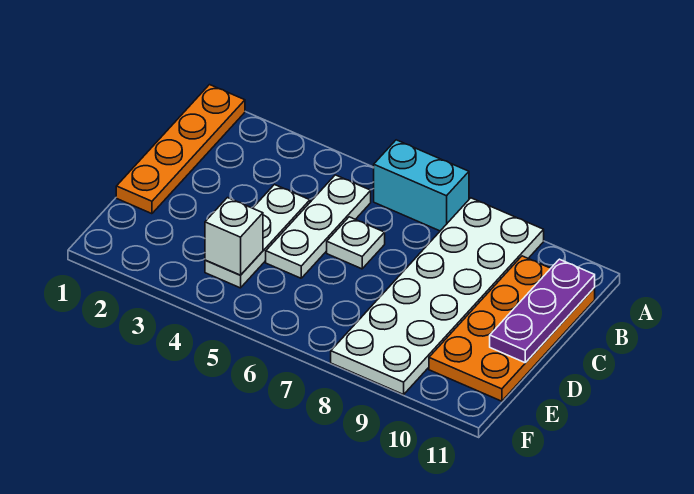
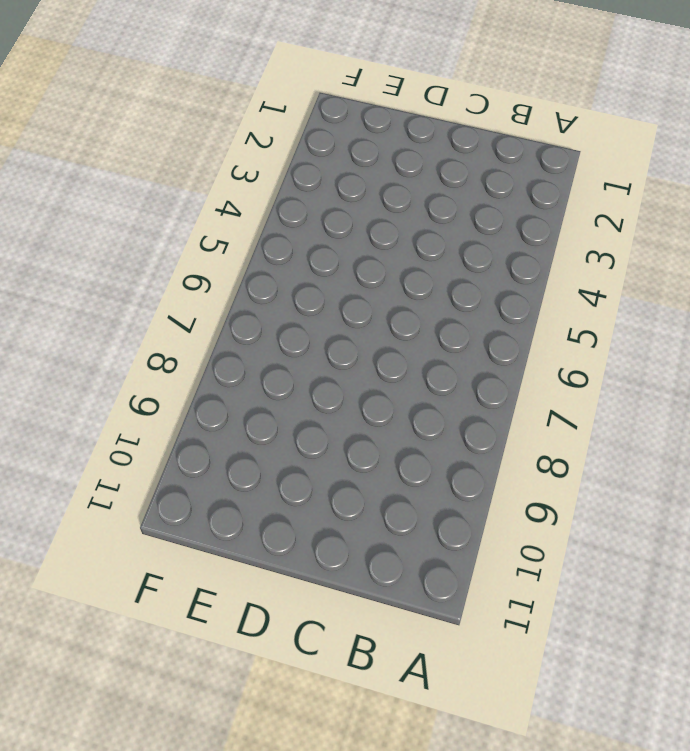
none -> orange plate A1:D1 level 1
none -> cyan brick A6:A7 level 1

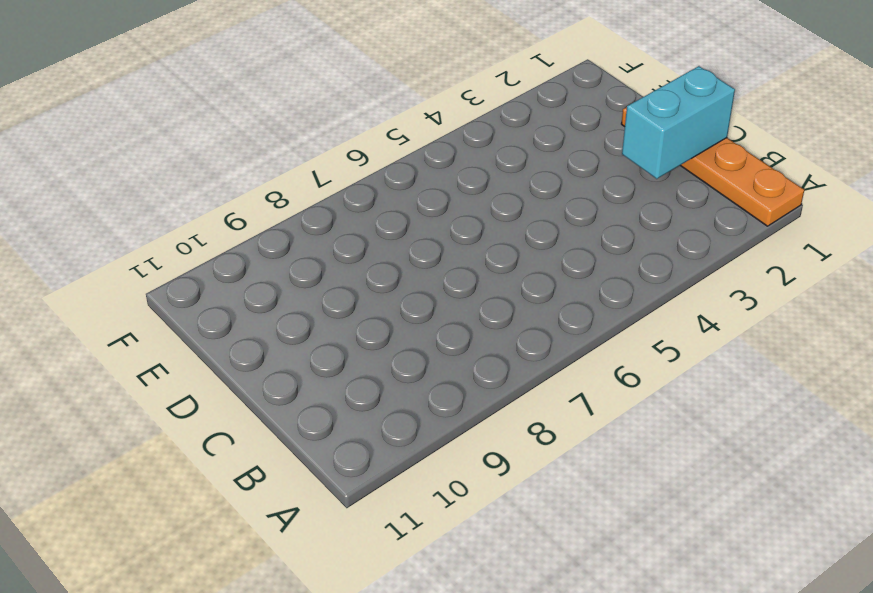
cyan brick C1:C2 level 2 -> cyan brick A6:A7 level 1
none -> white plate A8:F9 level 1
none -> white plate B5:D5 level 1

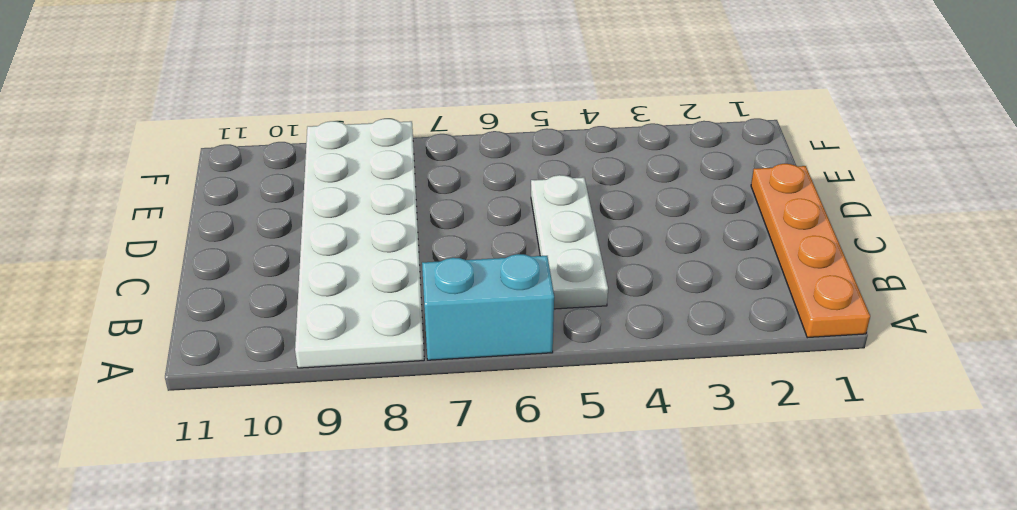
none -> orange plate B10:E11 level 1
none -> white plate C4:E4 level 1

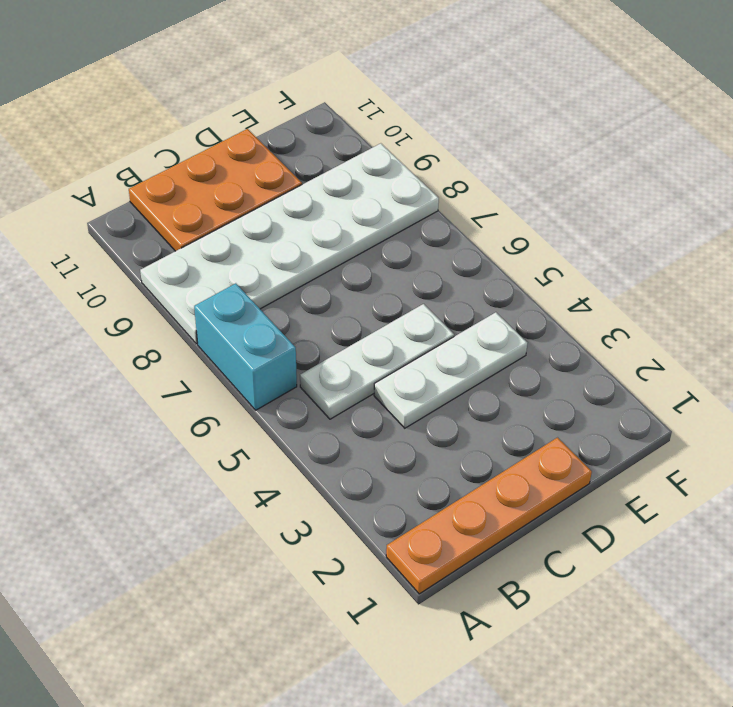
orange plate B10:D11 level 1 -> orange plate B10:E11 level 1
none -> white plate C6 level 1
none -> purple plate B11:D11 level 2

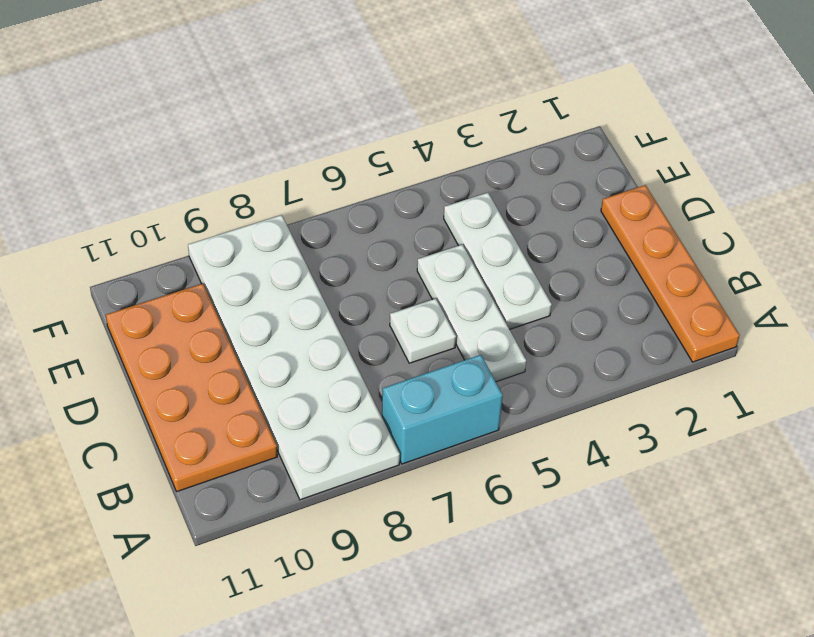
none -> purple plate B11:D11 level 2
none -> white brick E4 level 2

